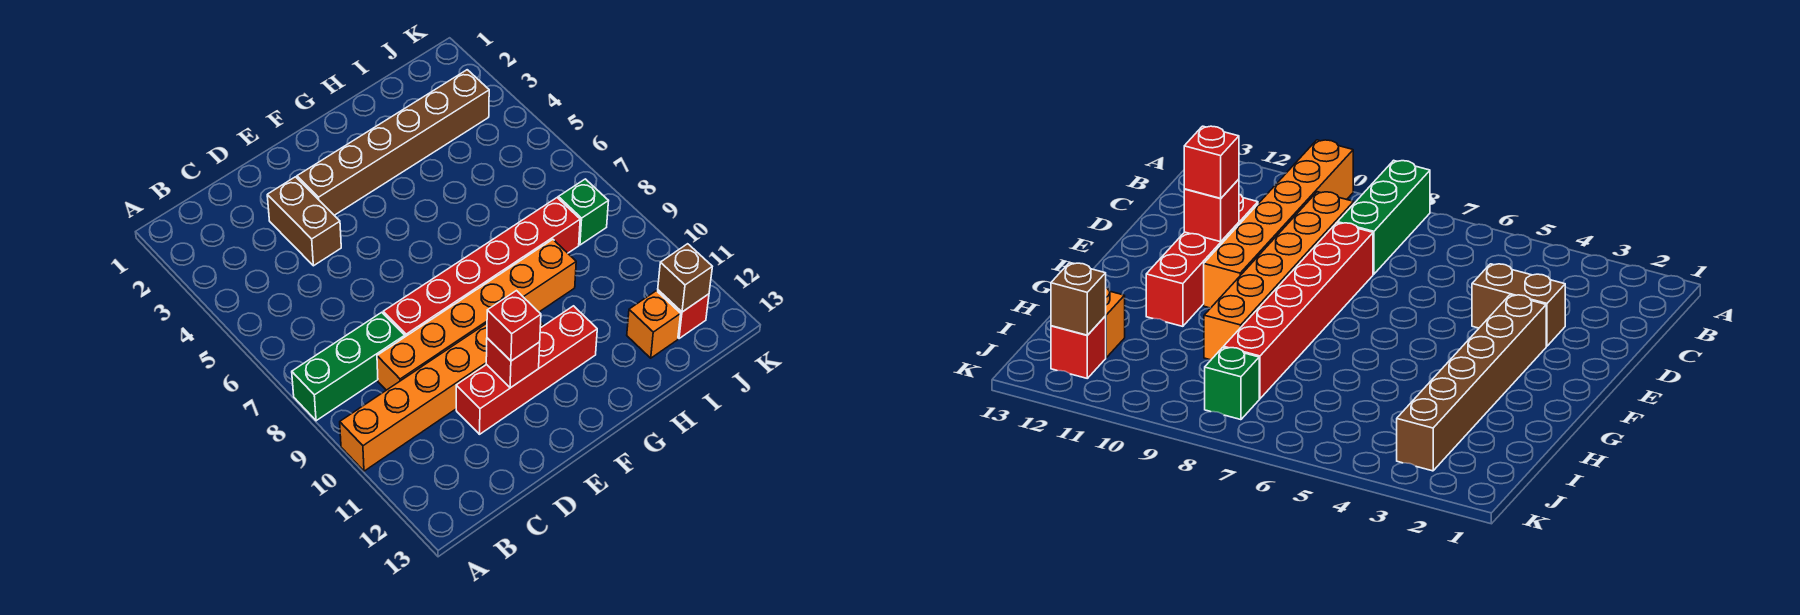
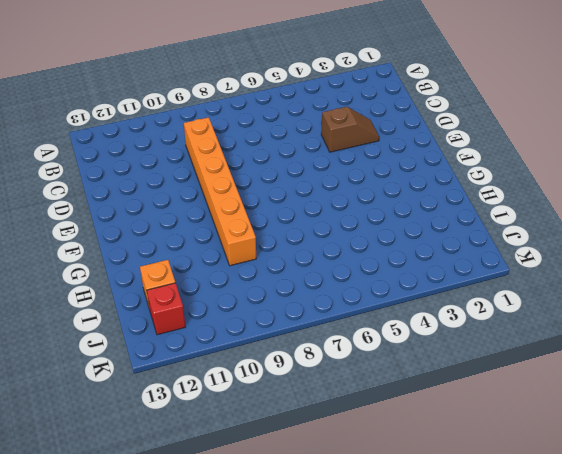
brown slope D3:D4 level 1 top 4 -> brown brick D3:D4 level 1
none -> green brick A8:C8 level 1
none -> orange brick A10:F10 level 1
none -> red brick D8:I8 level 1

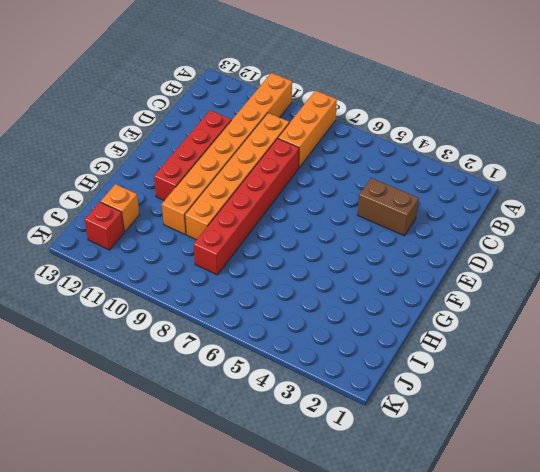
orange brick A8:C8 level 1 -> green brick A8:C8 level 1
orange brick A10:H10 level 1 -> orange brick A10:F10 level 1
none -> brown brick E3:J3 level 1
none -> green brick J8 level 1
none -> red brick E11 level 2

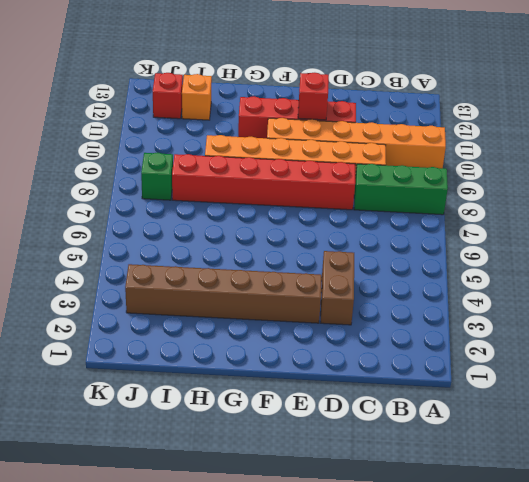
none -> brown brick J12 level 2
none -> red brick E11 level 3

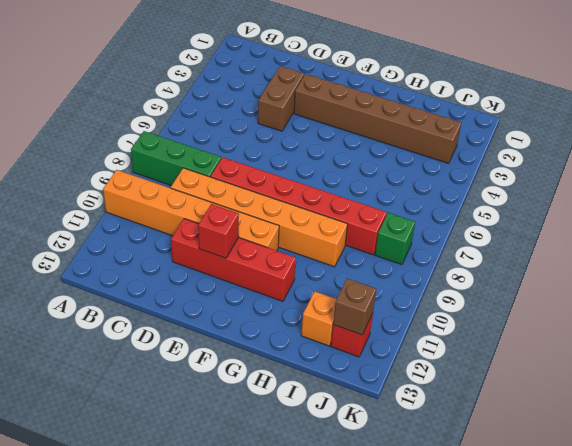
none -> red brick E11 level 3

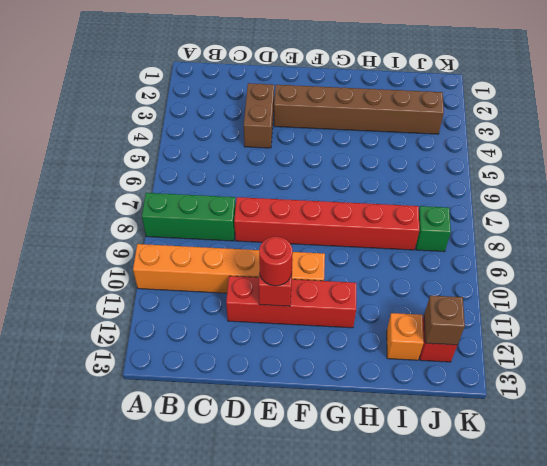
red round brick E11 level 3 -> red brick E11 level 3
none -> orange brick C9:H9 level 1

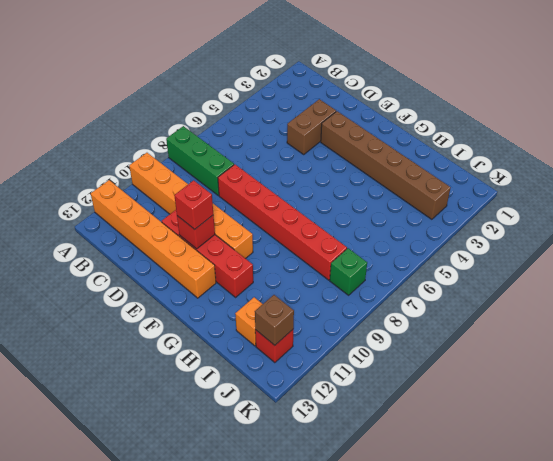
orange brick A12:F12 level 1 -> orange brick C9:H9 level 1

